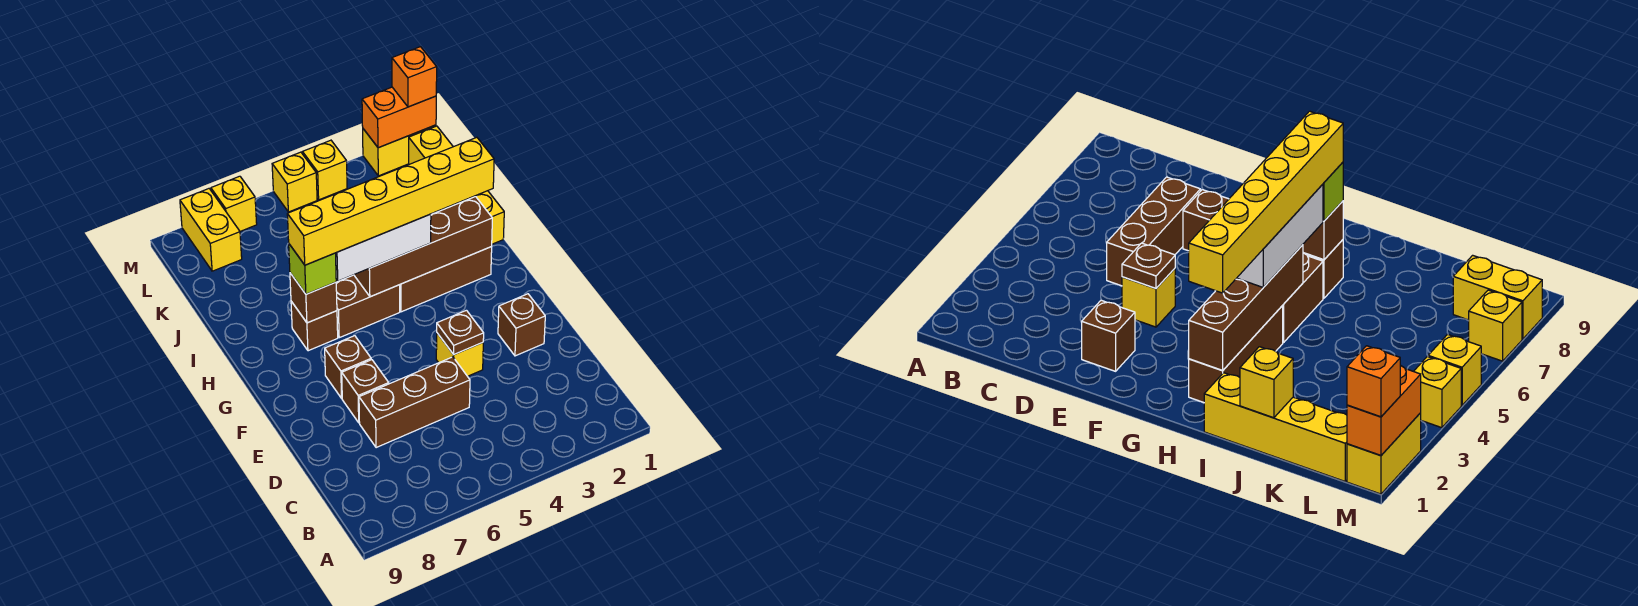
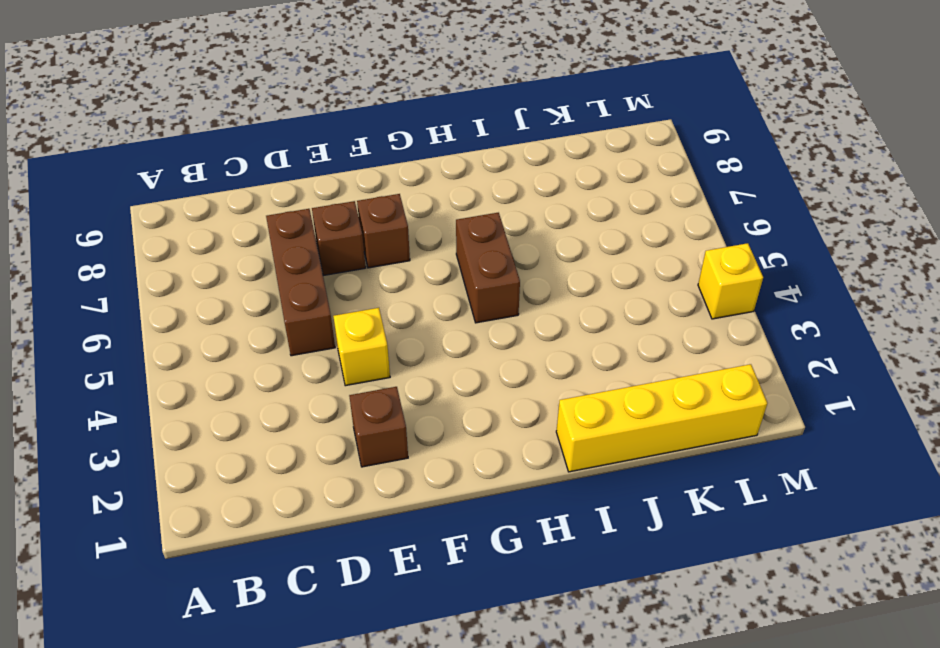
none -> brown brick H2:H4 level 1
none -> brown brick H7 level 1
none -> yellow brick L8:M8 level 1

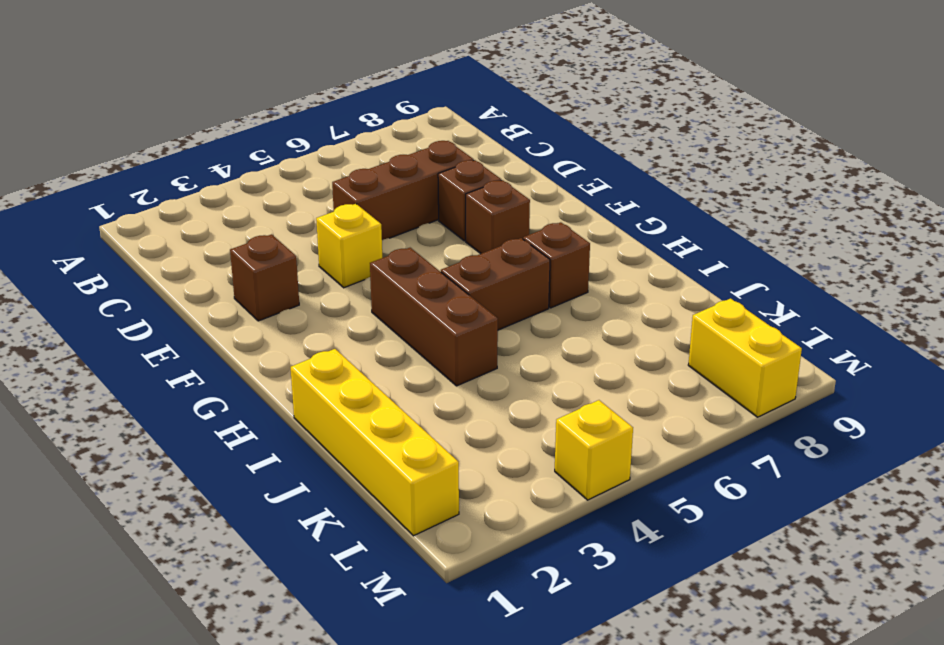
brown brick G4:I4 level 1 -> brown brick H2:H4 level 1
none -> yellow brick M1:M2 level 1
none -> yellow brick M5 level 1
none -> yellow brick M7 level 1

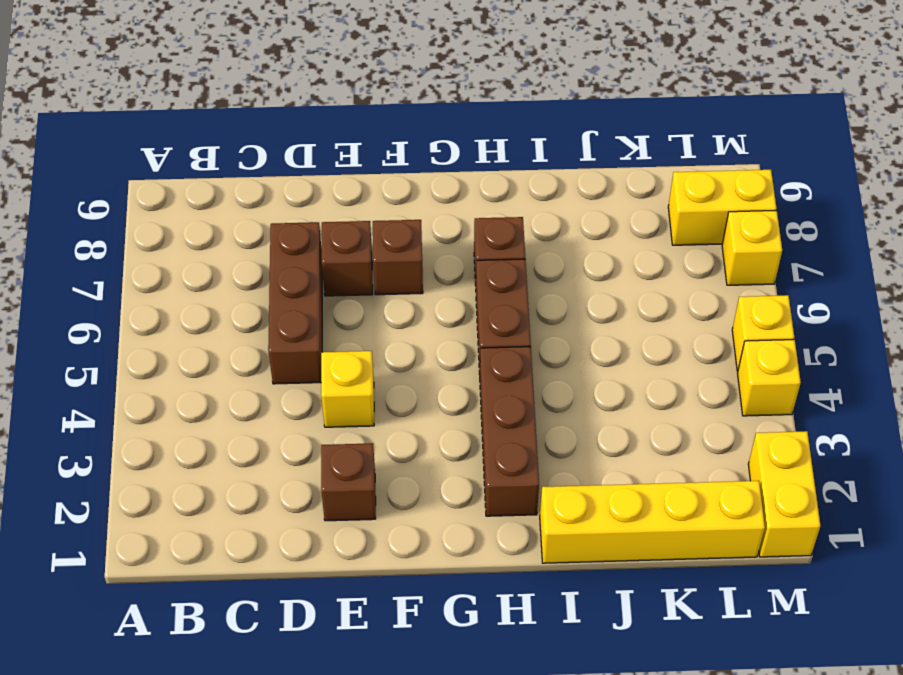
none -> brown plate E4 level 2
none -> brown brick H2:H5 level 2
none -> brown brick H7 level 2

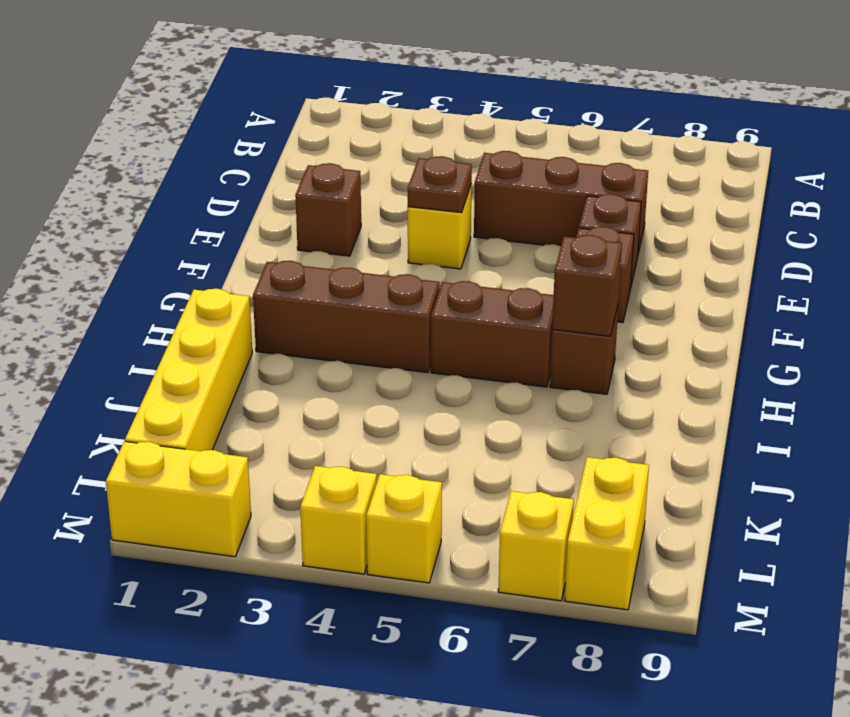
none -> brown brick H2:H5 level 2
none -> yellow brick J1 level 2
none -> orange brick M1:M2 level 2

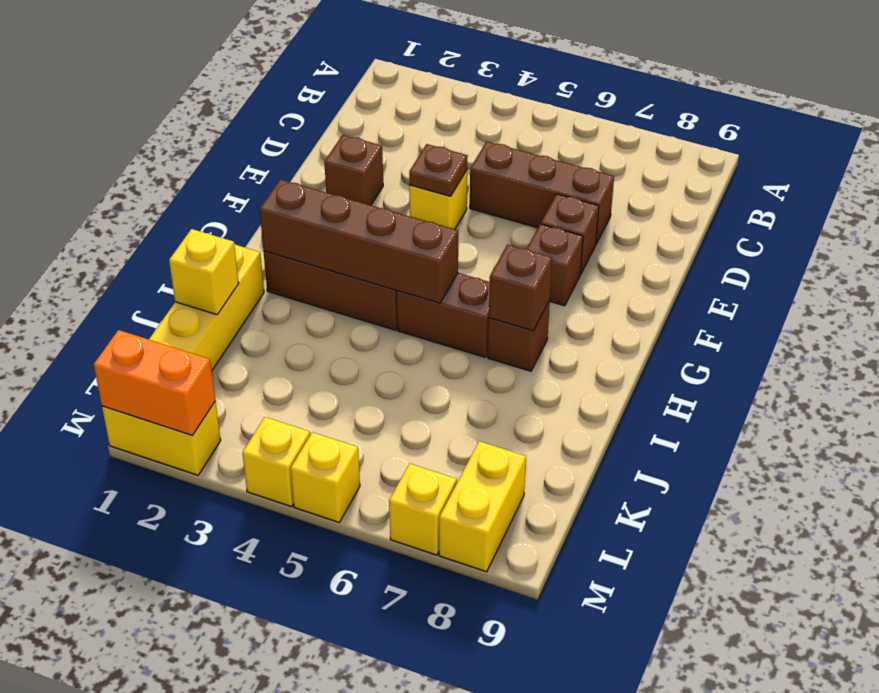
none -> white brick H4:H6 level 3
none -> lime brick H7 level 3
none -> orange brick M1 level 3

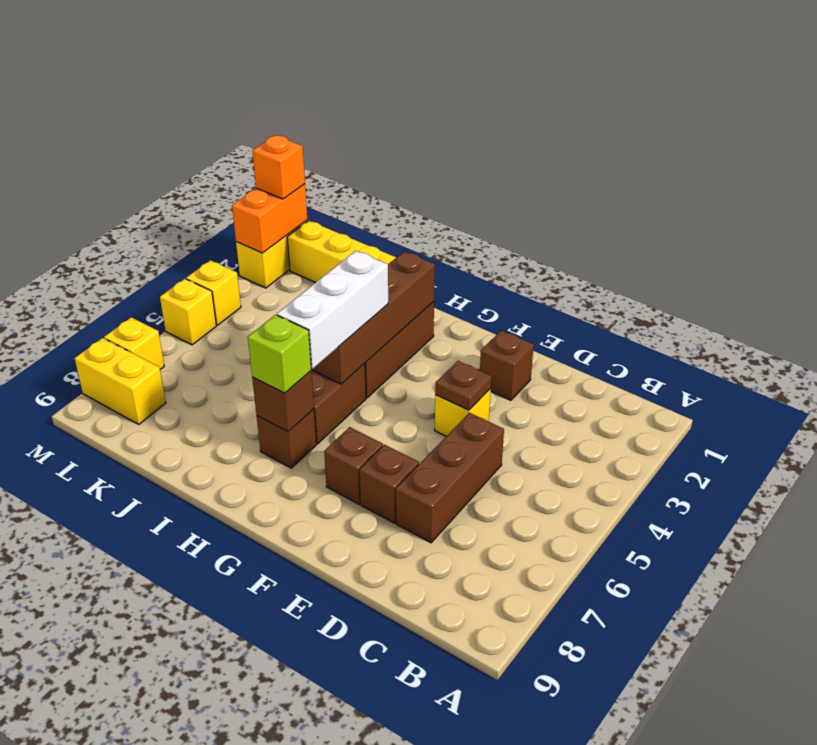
none -> yellow brick J1 level 2
none -> yellow brick H2:H7 level 4

